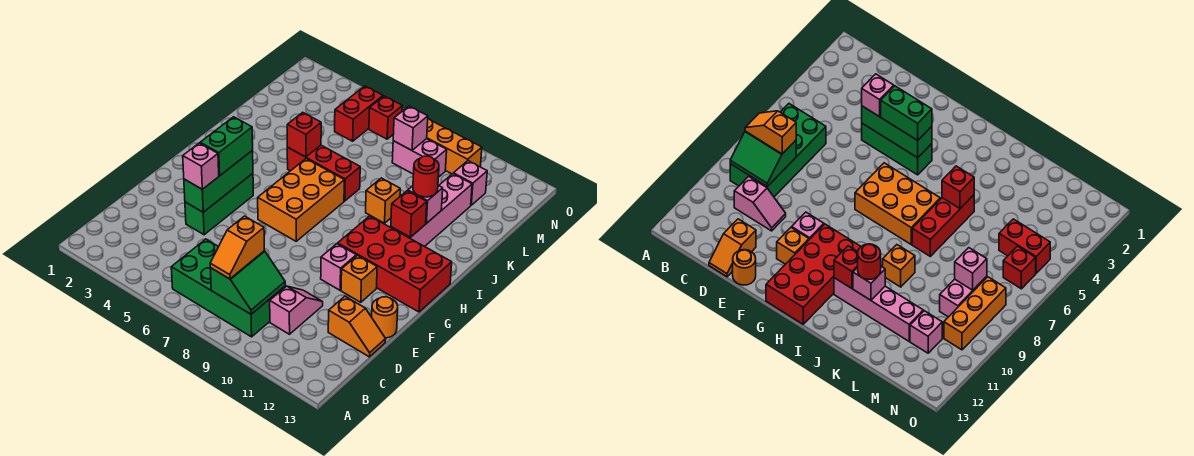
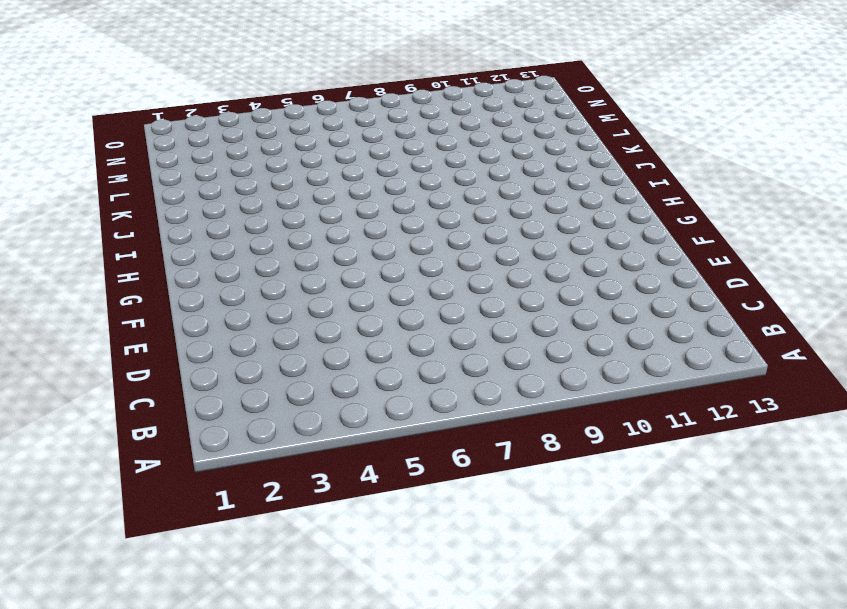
none -> green brick B6:C9 level 1
none -> pink slope C10:D10 level 1 top C
none -> orange slope D12:D13 level 1 top 12

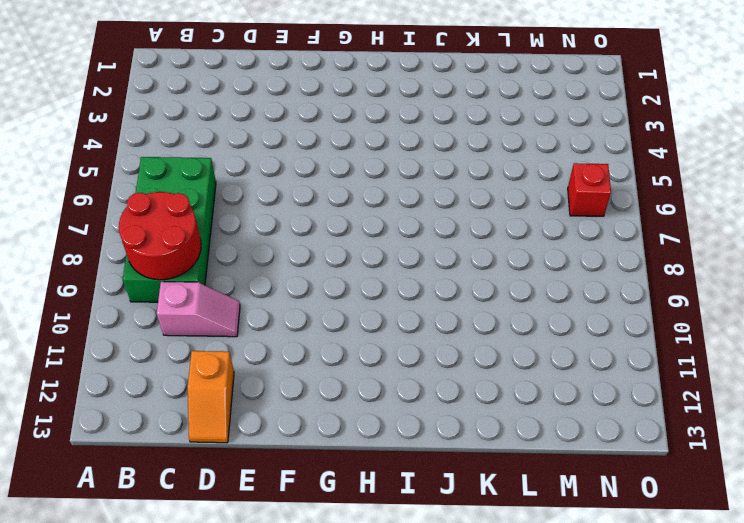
red round brick B8:C9 level 2 -> green slope B8:C9 level 2 top 8
none -> green brick E4:G4 level 1
none -> orange round brick E13 level 1
none -> pink brick F10 level 1

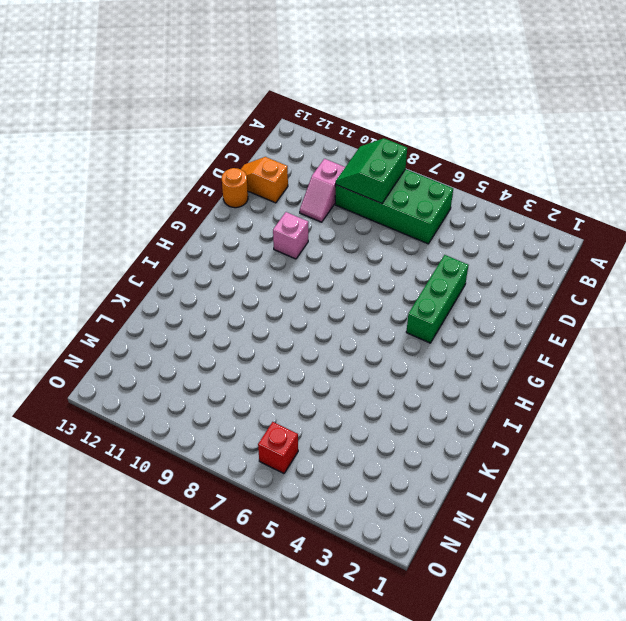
none -> orange brick F11 level 1
none -> orange brick G6:I7 level 1
none -> red brick G10:H13 level 1

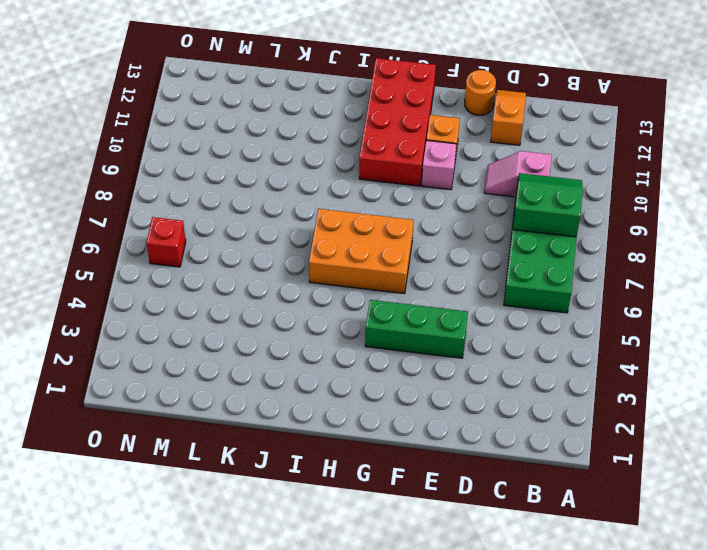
none -> pink brick I11:L11 level 1
none -> red brick J5:J7 level 1
none -> orange brick J9 level 1

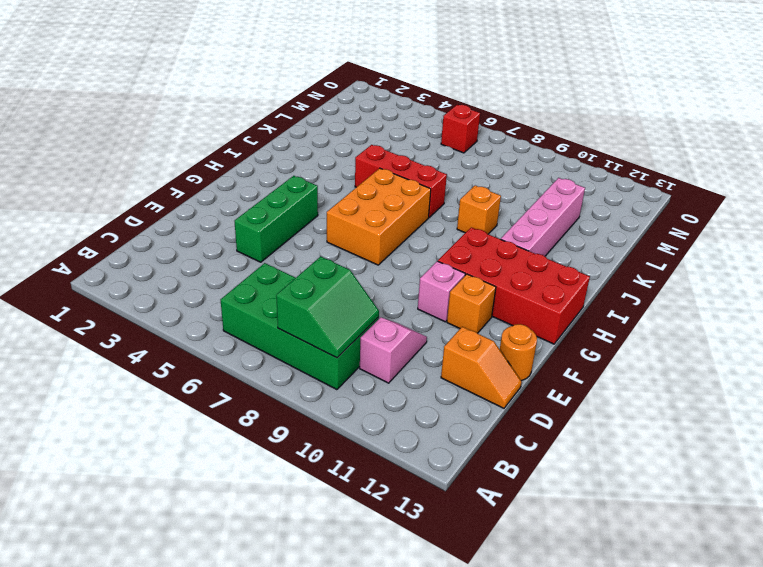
none -> red brick M5:N5 level 1
none -> pink brick M8:M9 level 1
none -> pink brick M11 level 1

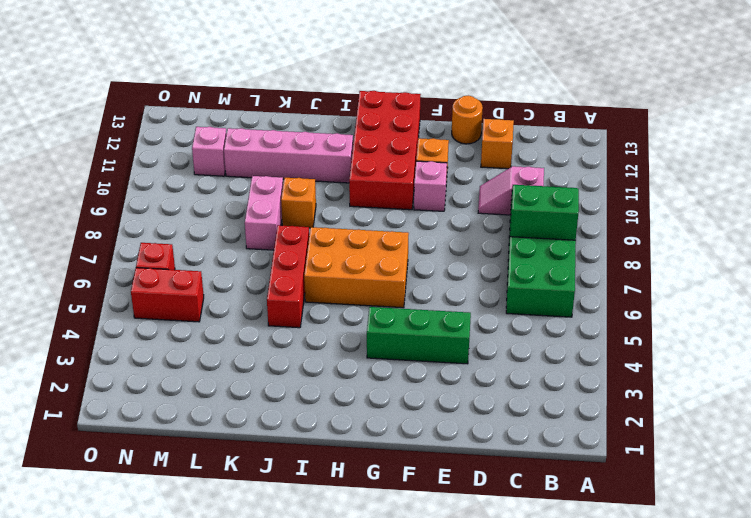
pink brick K8:K9 level 1 -> pink brick M8:M9 level 1
none -> orange brick N8:N10 level 1
none -> green brick E4:G4 level 2
none -> red brick I11 level 2

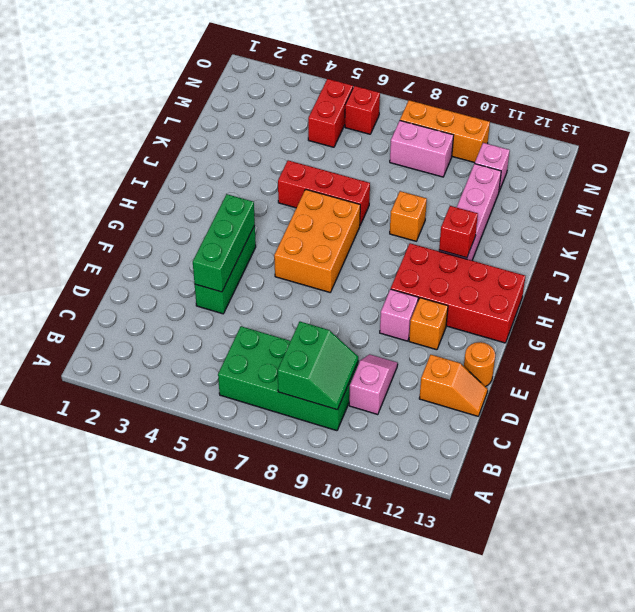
none -> red brick J5 level 2
none -> pink brick J11 level 2
none -> pink brick M8 level 2

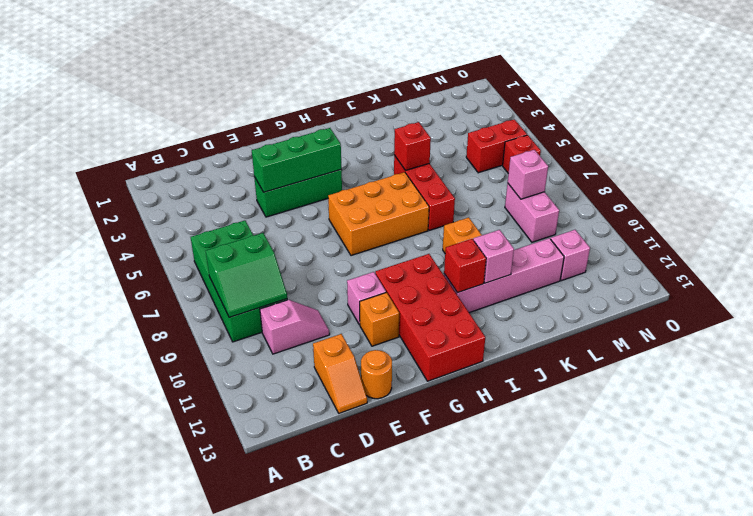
none -> orange brick N8:N10 level 1
none -> orange slope B8:C8 level 3 top C
none -> pink brick E4 level 3

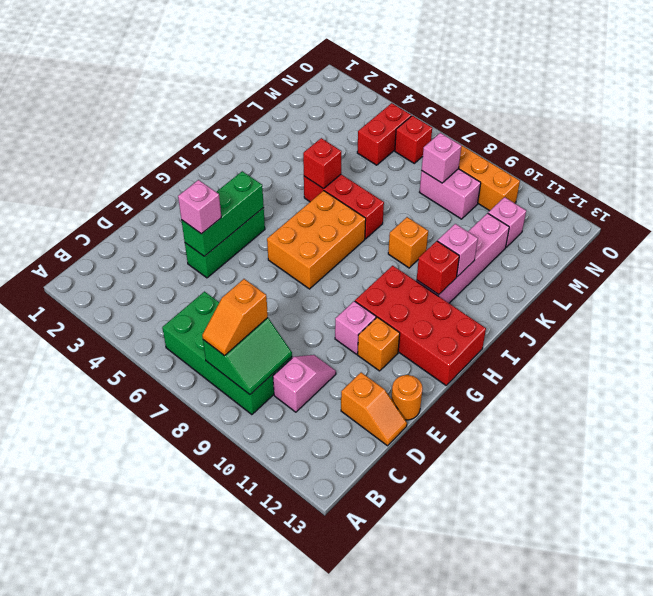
none -> green brick F4:G4 level 3
none -> red round brick J11 level 3

